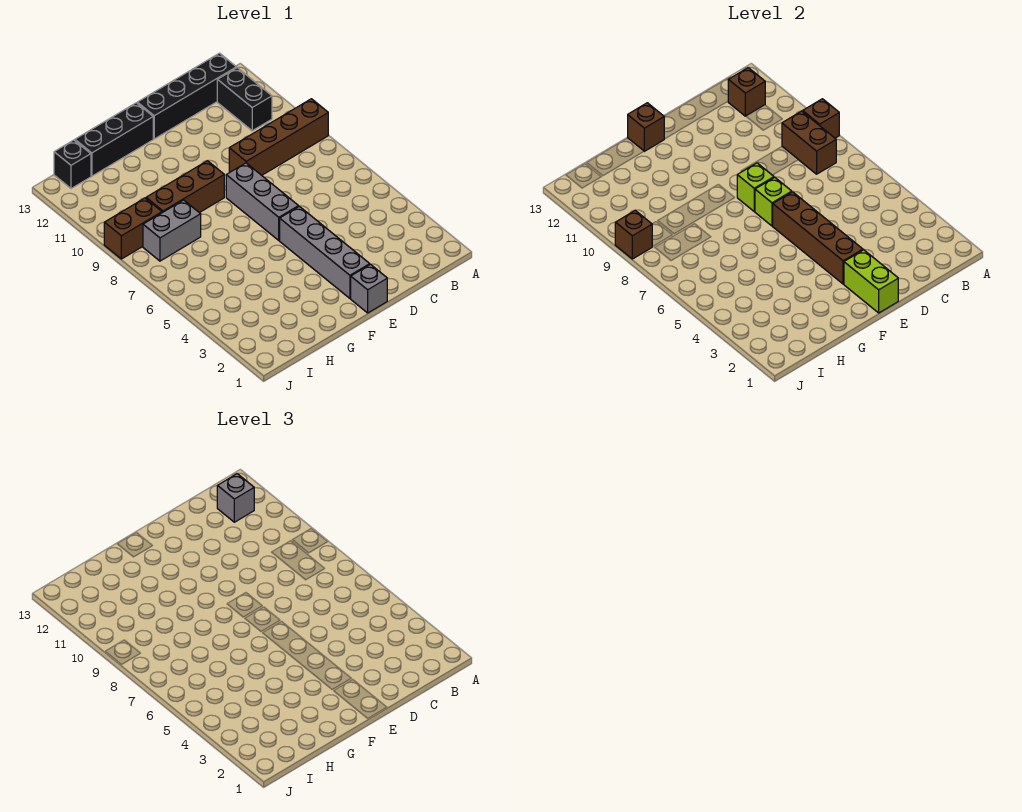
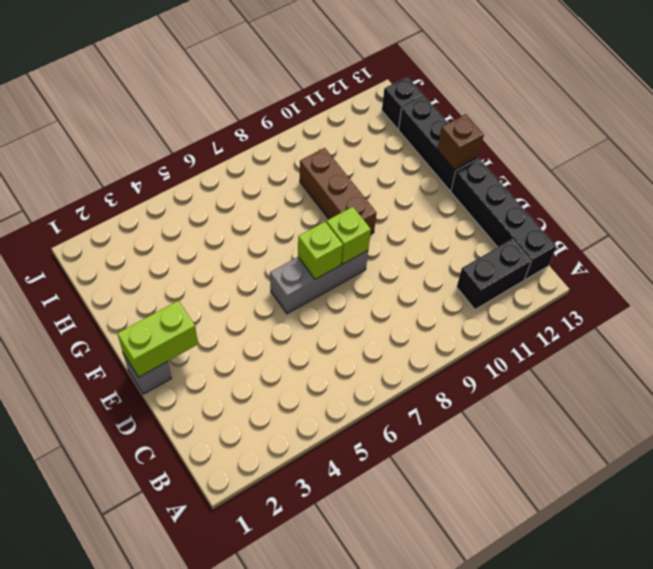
none -> brown brick A9:D9 level 1
none -> grey brick E2:E5 level 1
none -> grey brick H8:I8 level 1

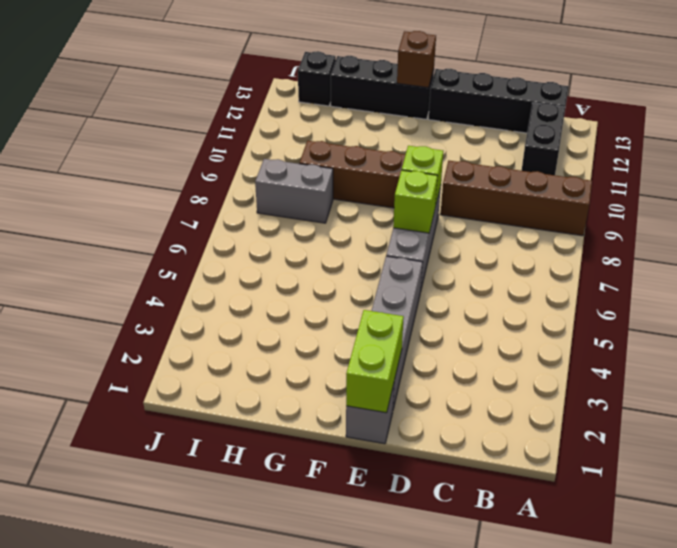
none -> brown brick I9:J9 level 1
none -> brown brick A9 level 2
none -> brown brick B8:B9 level 2

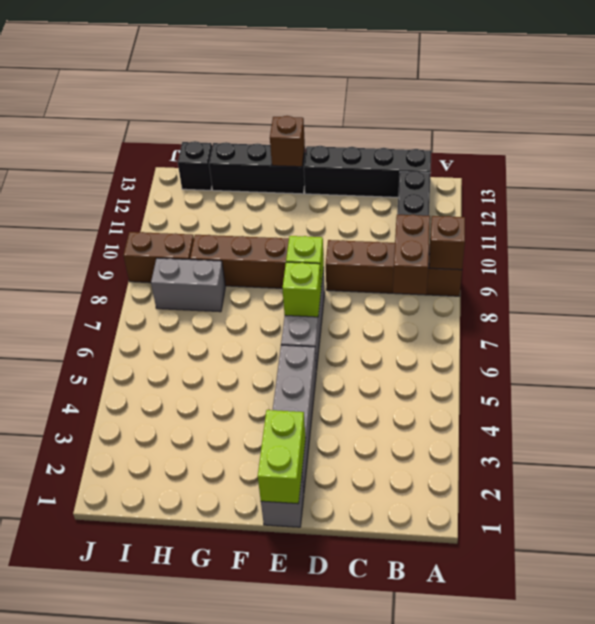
none -> brown brick B12 level 2
none -> brown brick E3:E6 level 2
none -> brown brick J9 level 2

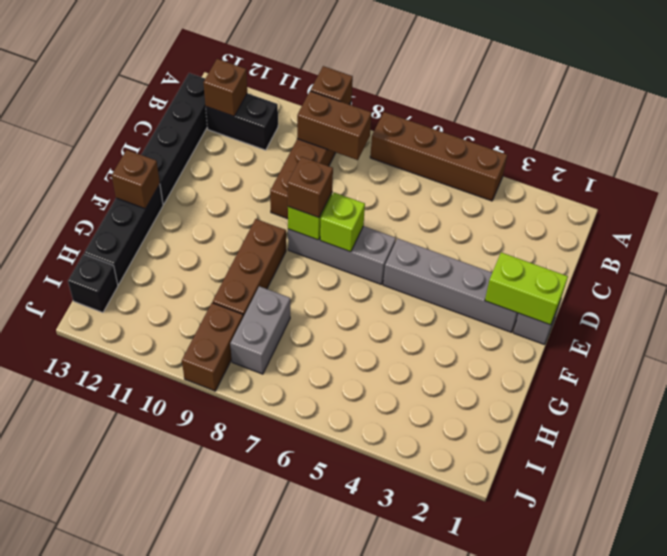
brown brick A4:A7 level 1 -> brown brick E3:E6 level 2
brown brick E8 level 3 -> brown brick J9 level 2
none -> grey brick B12 level 3

